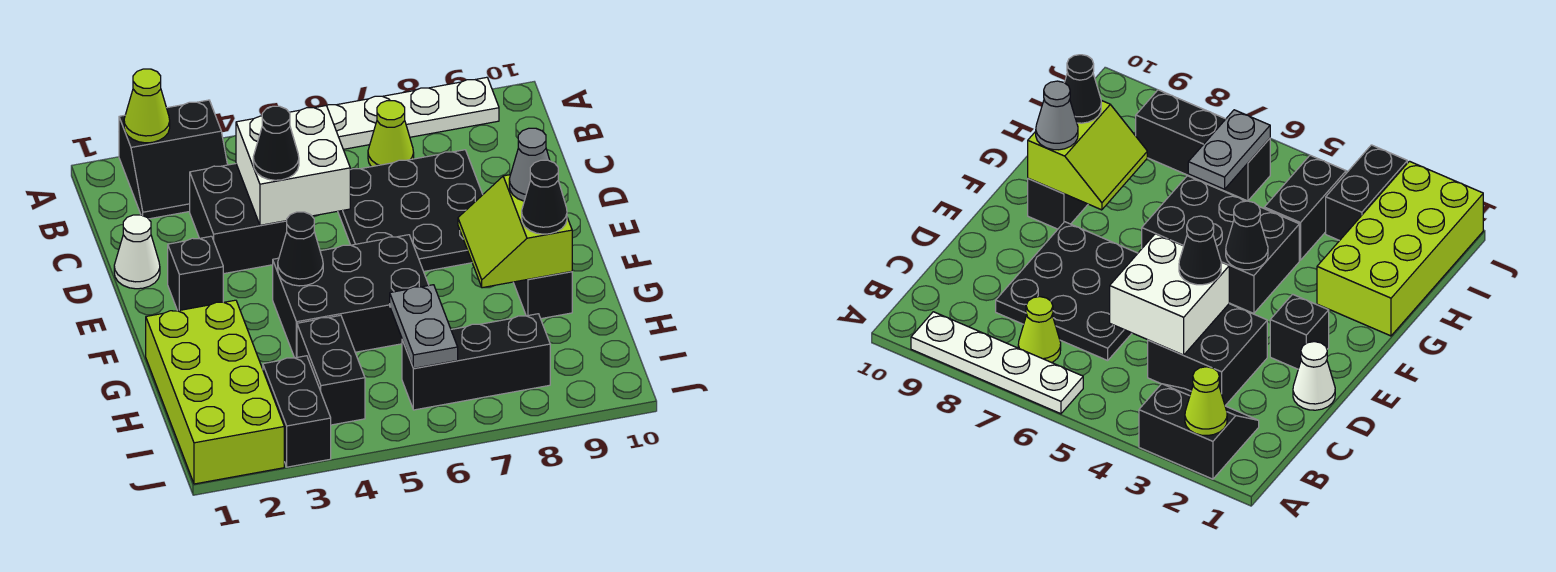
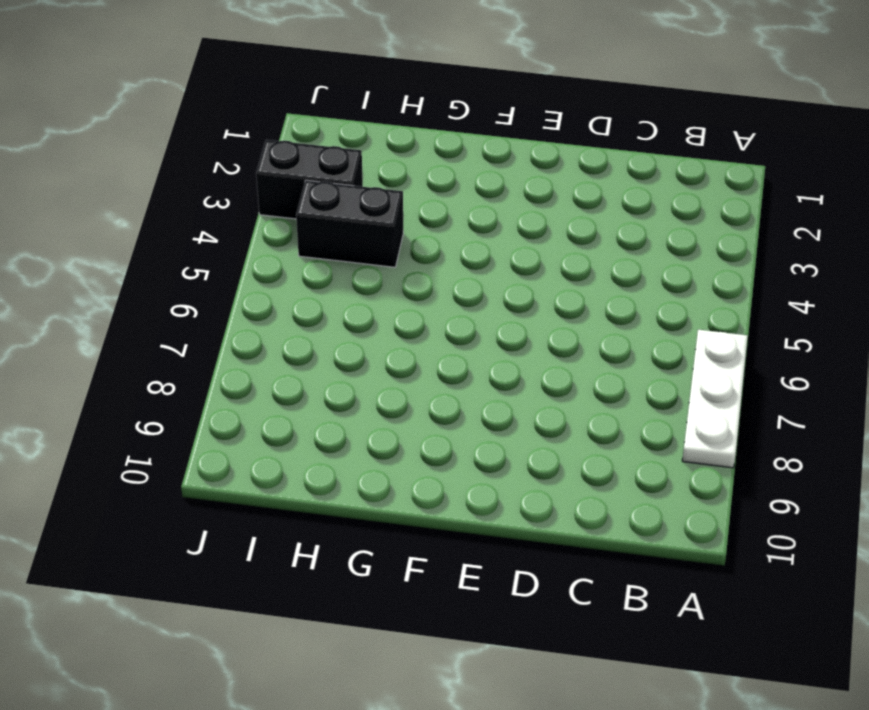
white plate A6:A8 level 1 -> white plate A6:A9 level 1
none -> black slope A2:B3 level 1 top A
none -> lime cone B7 level 1
none -> black brick C3:D4 level 1

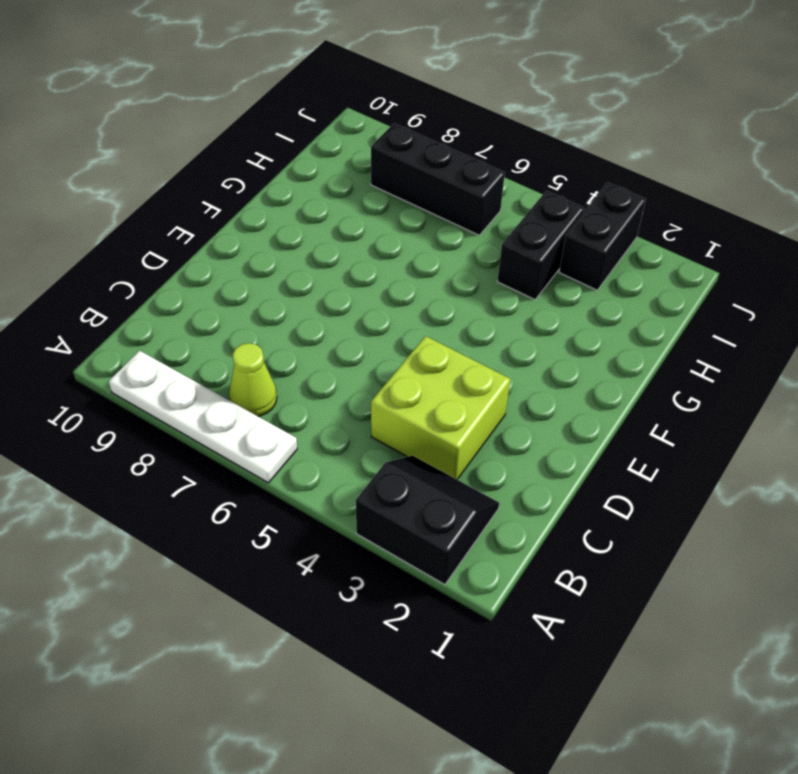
lime brick C3:D4 level 1 -> black brick C3:D4 level 1
none -> black plate C6:E8 level 1
none -> white cone D1 level 1
none -> black brick E2 level 1

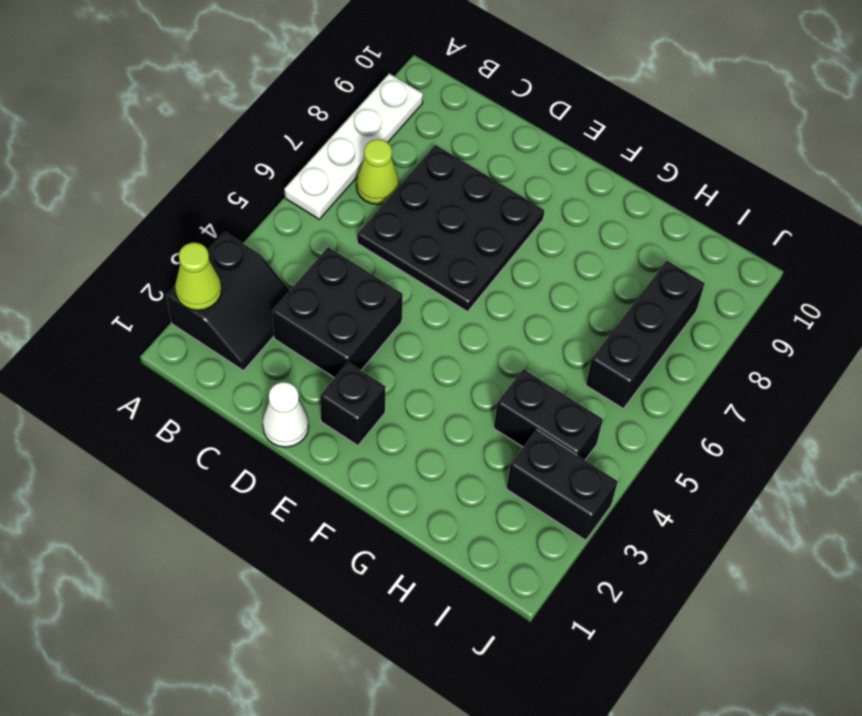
none -> black brick F4:G6 level 1
none -> black brick F9:G9 level 1
none -> lime brick G1:J2 level 1

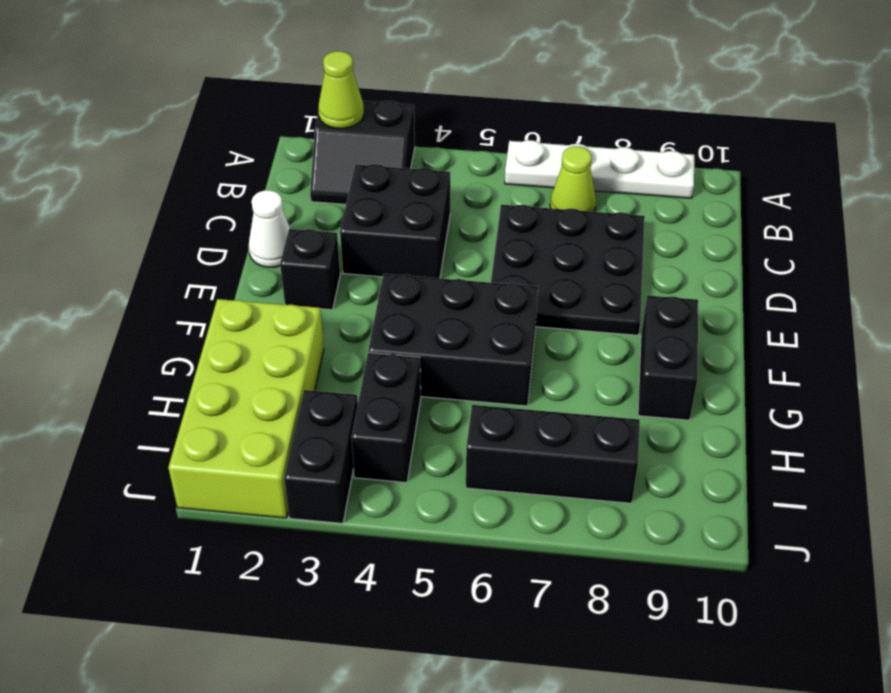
none -> white brick C4:D5 level 2
none -> black cone F4 level 2
none -> lime slope F8:G9 level 2 top 9

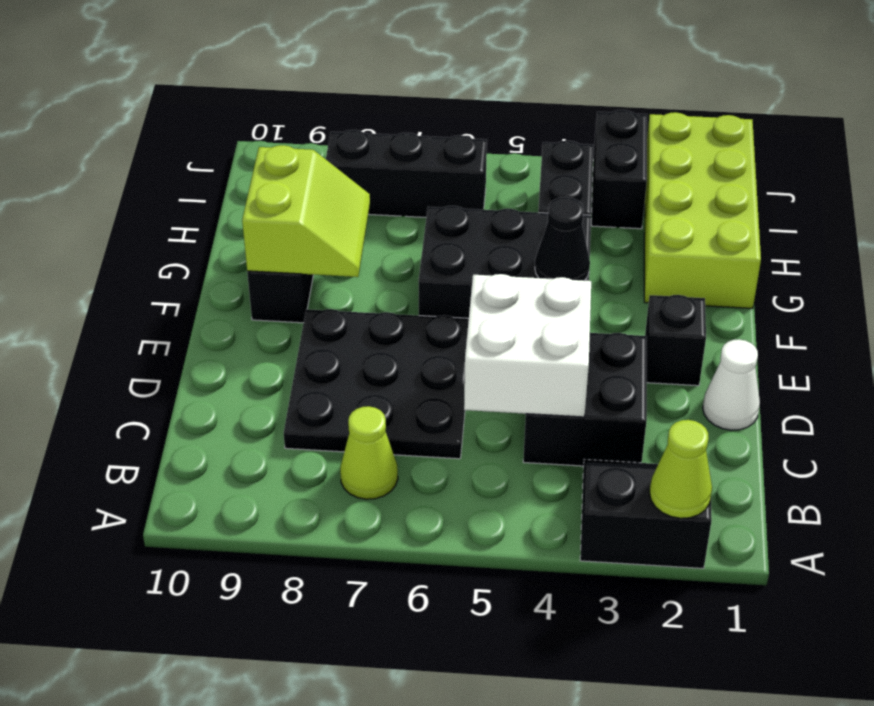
none -> white plate A6:A9 level 1
none -> grey plate H6:I6 level 2
none -> black cone D4 level 3

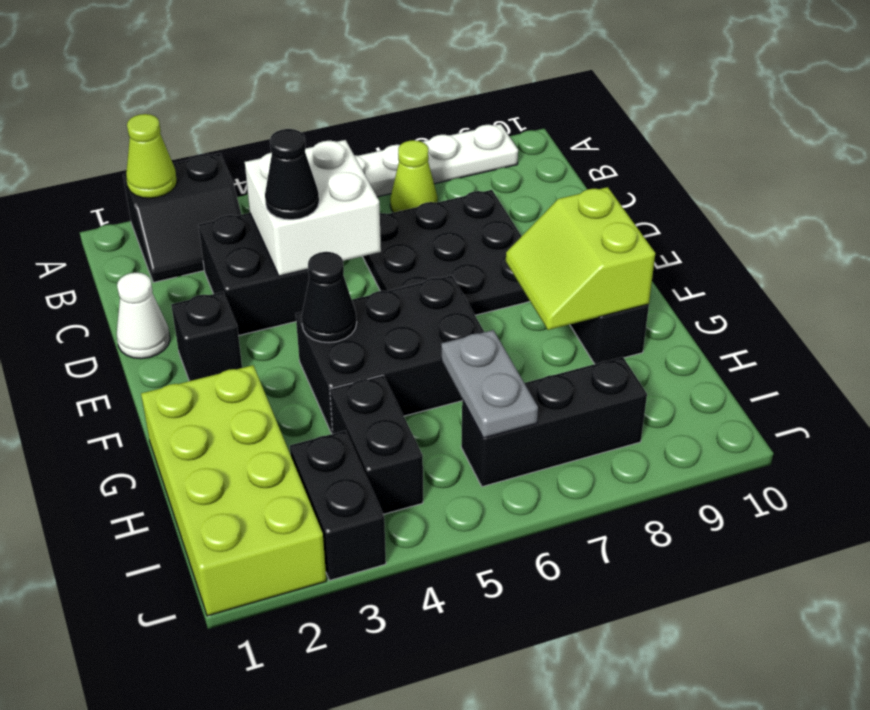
none -> grey cone F9 level 3
none -> black cone G9 level 3

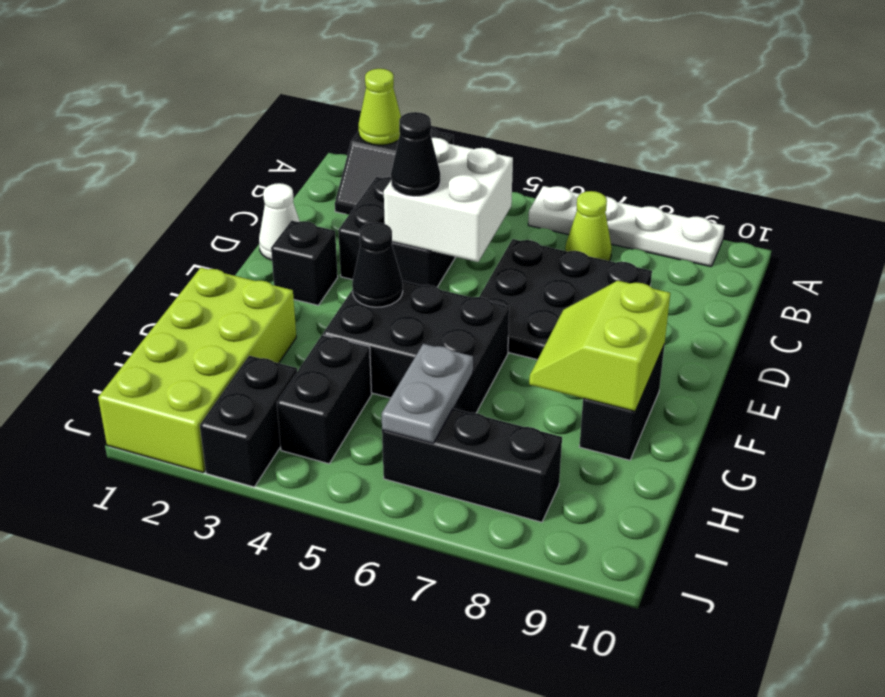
none -> grey cone F9 level 3
none -> black cone G9 level 3

